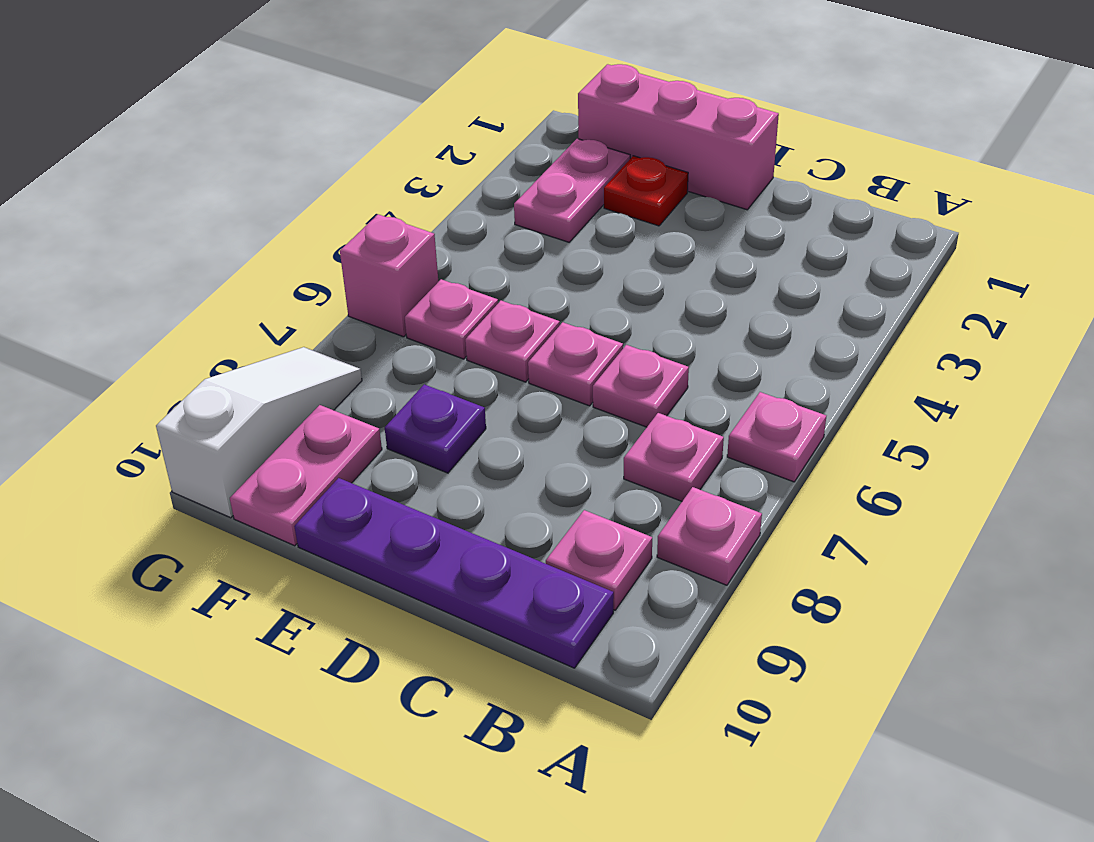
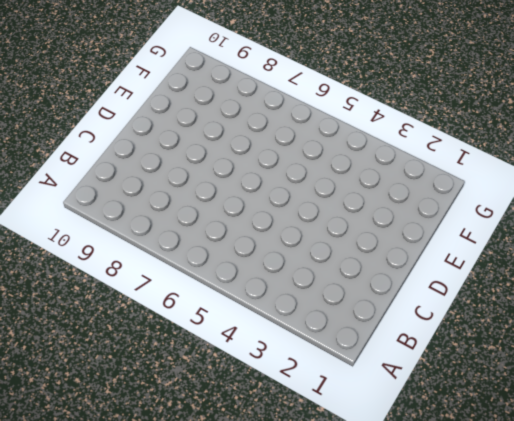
none -> pink plate A6 level 1
none -> pink plate A8 level 1
none -> pink plate B7 level 1

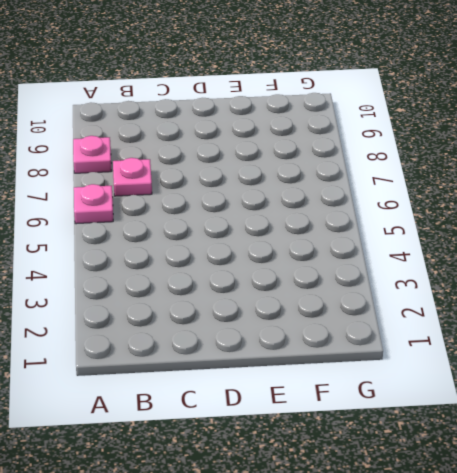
none -> pink plate B9 level 1
none -> purple plate B10:E10 level 1
none -> pink plate C6 level 1

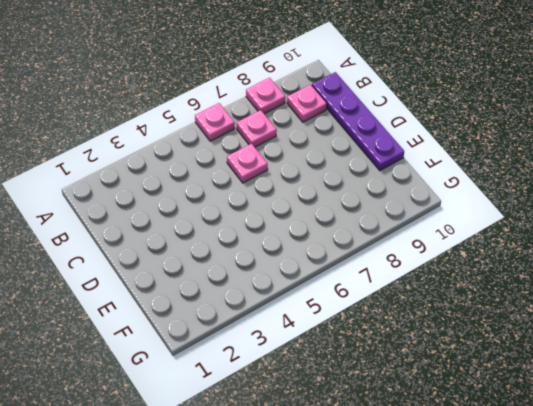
none -> pink brick D1:F1 level 1
none -> pink plate D6 level 1
none -> red plate E2 level 1

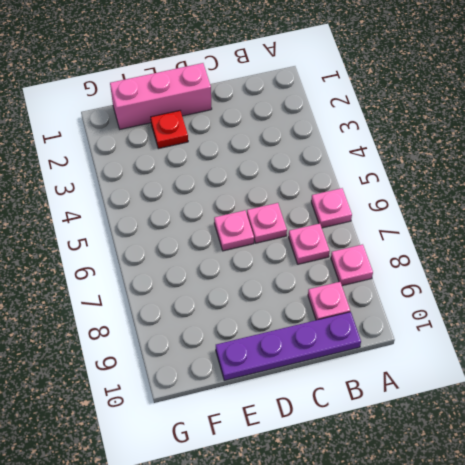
none -> pink plate E6 level 1
none -> purple plate E8 level 1
none -> pink plate F2:F3 level 1

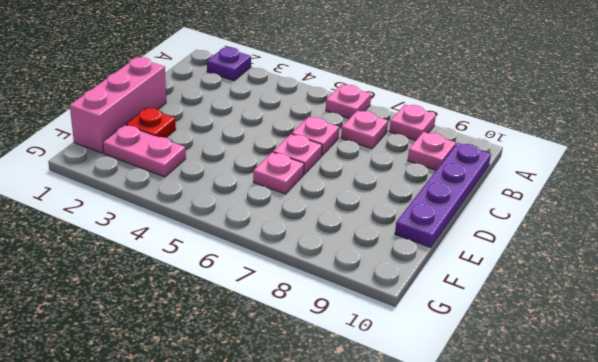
purple plate A2 level 1 -> purple plate E8 level 1
none -> pink plate F6 level 1
none -> pink plate F9:F10 level 1
none -> pink brick G6 level 1

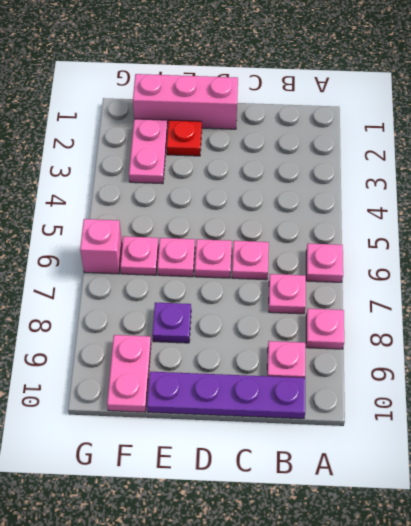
none -> white slope G8:G10 level 1 top 10

